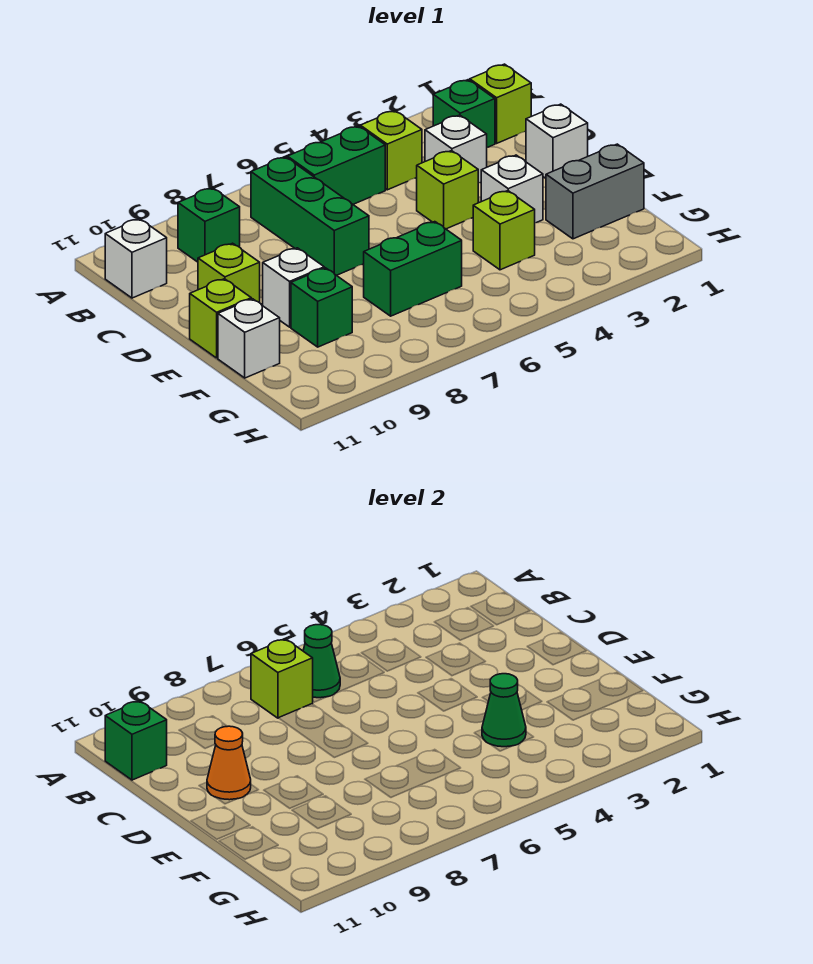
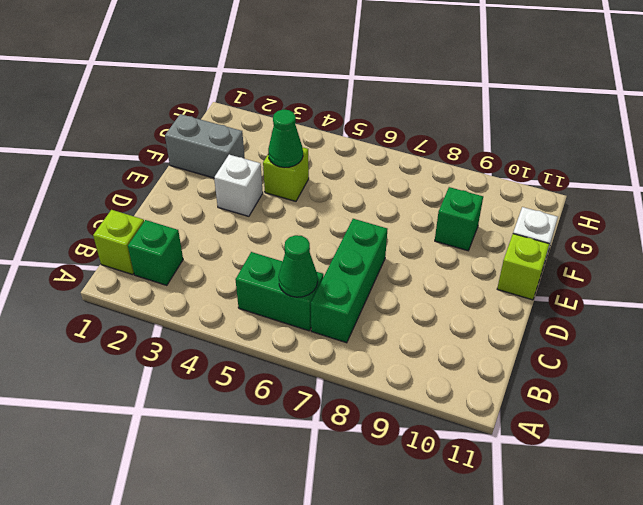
none -> lime brick B4 level 1
none -> green brick B9 level 1
none -> white brick B11 level 1

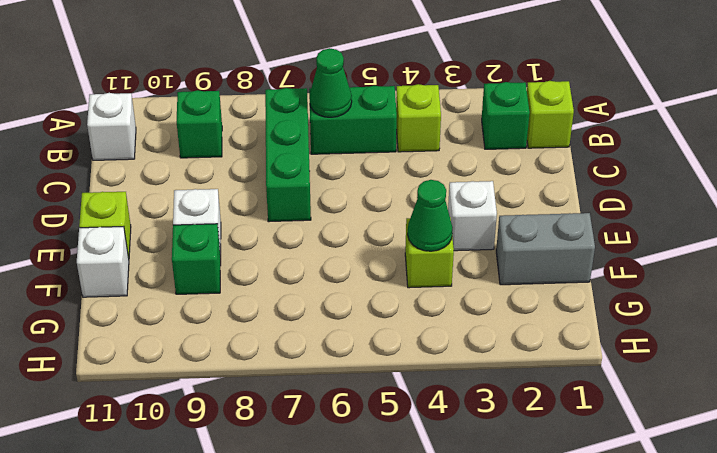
none -> white brick C3 level 1
none -> white brick D1 level 1
none -> lime brick D4 level 1

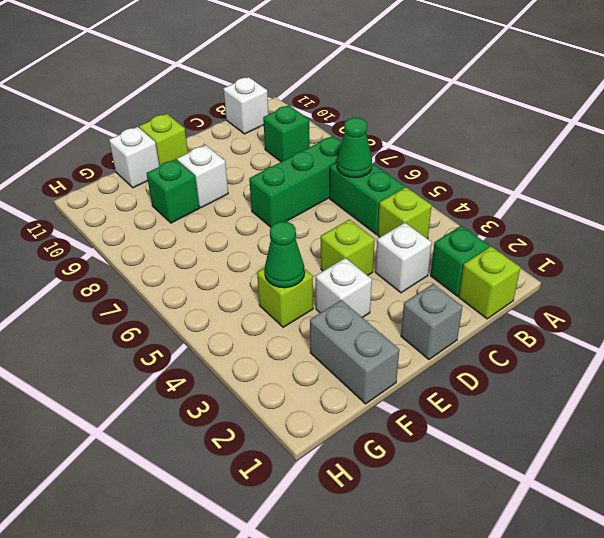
grey brick D1 level 1 -> white brick D1 level 1
none -> lime brick D10 level 1
none -> green brick F6:F7 level 1
none -> lime brick B7 level 2

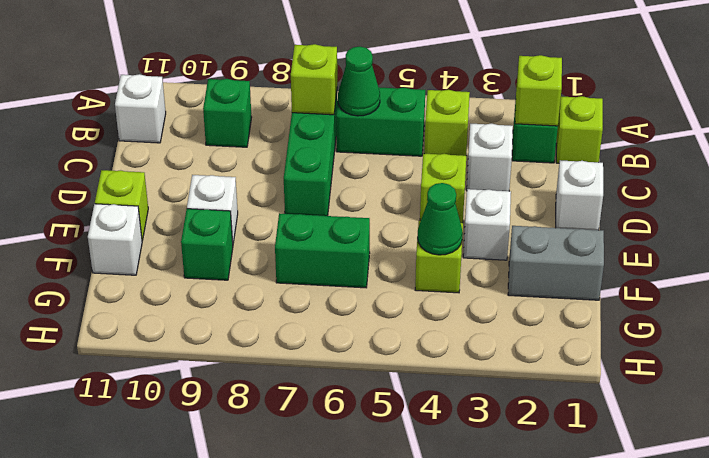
lime brick B2 level 2 -> lime brick D10 level 1
none -> green brick B11 level 2
none -> orange cone D10 level 2

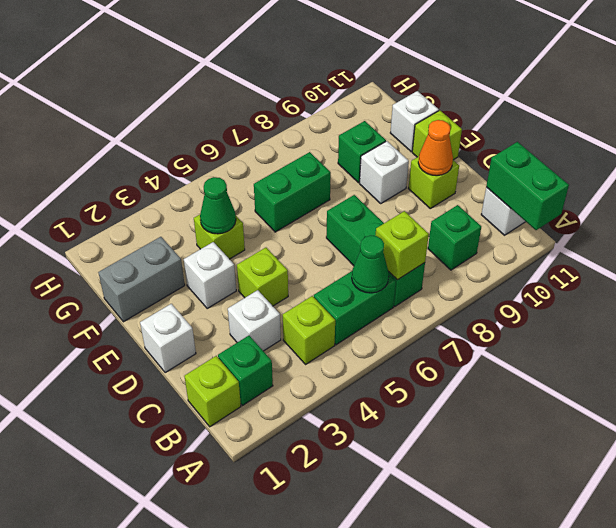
green brick A11:B11 level 2 -> green brick B11 level 2

